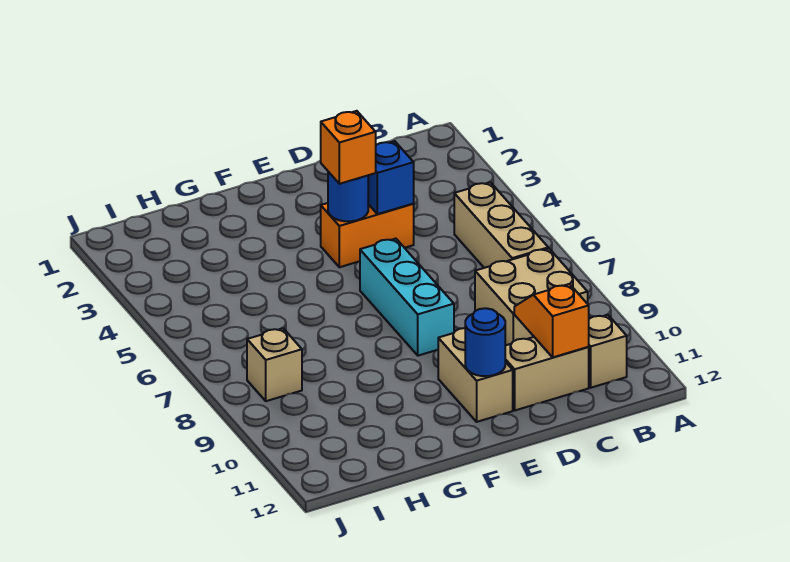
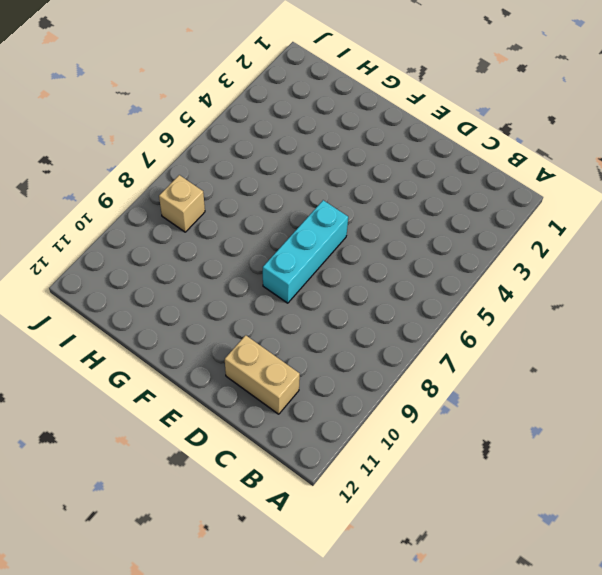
none -> tan brick B5:B7 level 1
none -> tan brick B8:C9 level 1
none -> tan brick B11 level 1

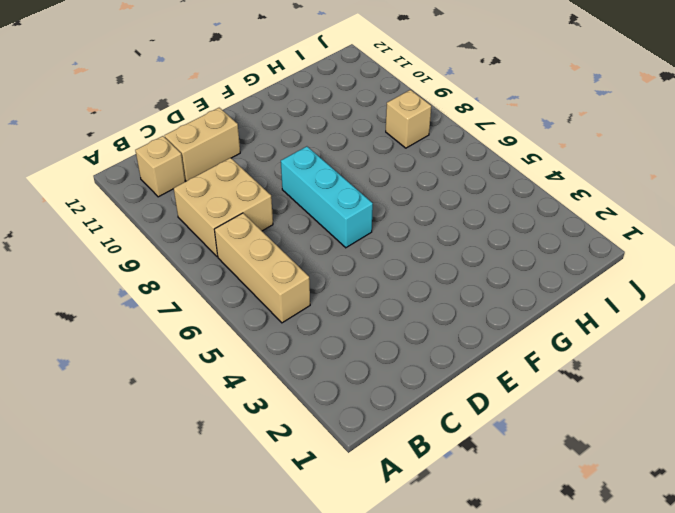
none -> orange brick D4:E4 level 1
none -> tan brick E10:E11 level 1
none -> orange slope C10:C11 level 2 top 11

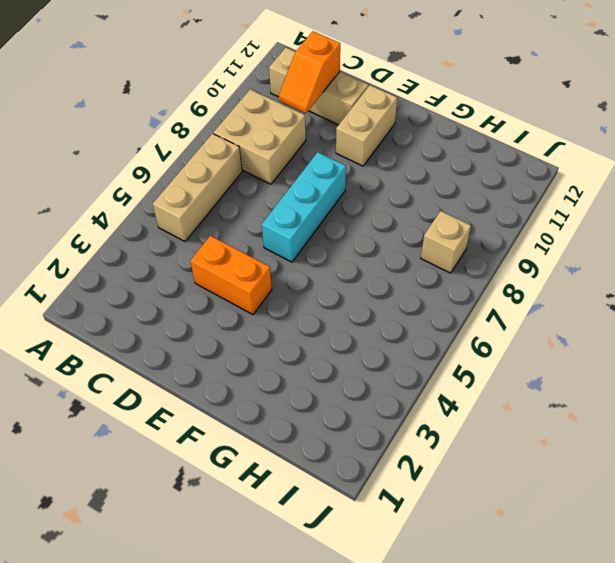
none -> blue brick D4 level 2
none -> blue round brick E4 level 2
none -> blue round brick E11 level 2

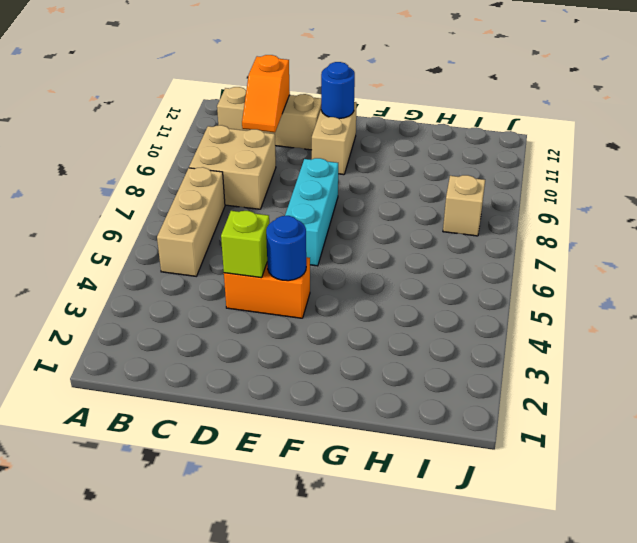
lime brick D4 level 2 -> blue brick D4 level 2
none -> orange brick E4 level 3

